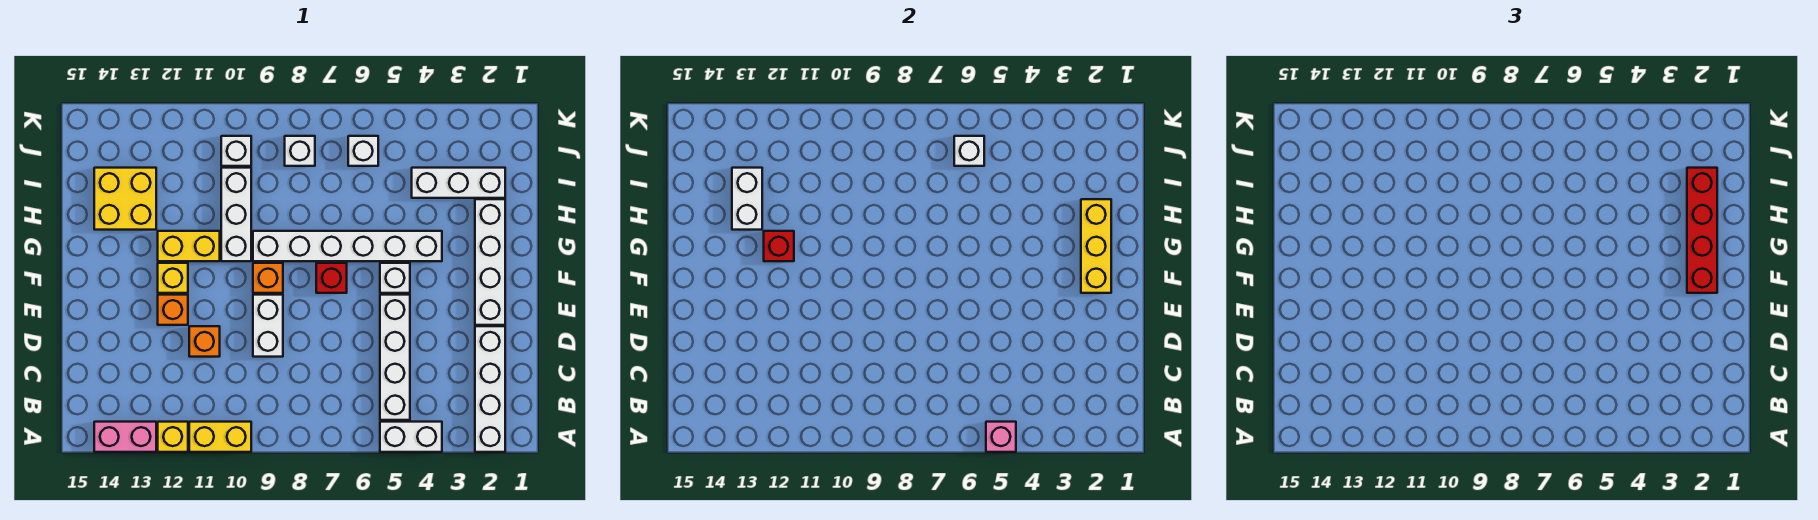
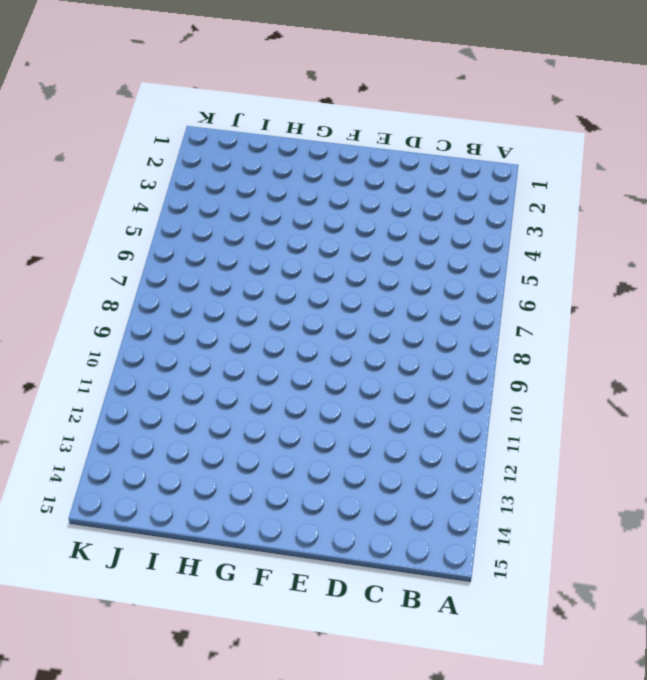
none -> white brick A2:D2 level 1
none -> white brick A4:A5 level 1
none -> yellow brick A10:A11 level 1

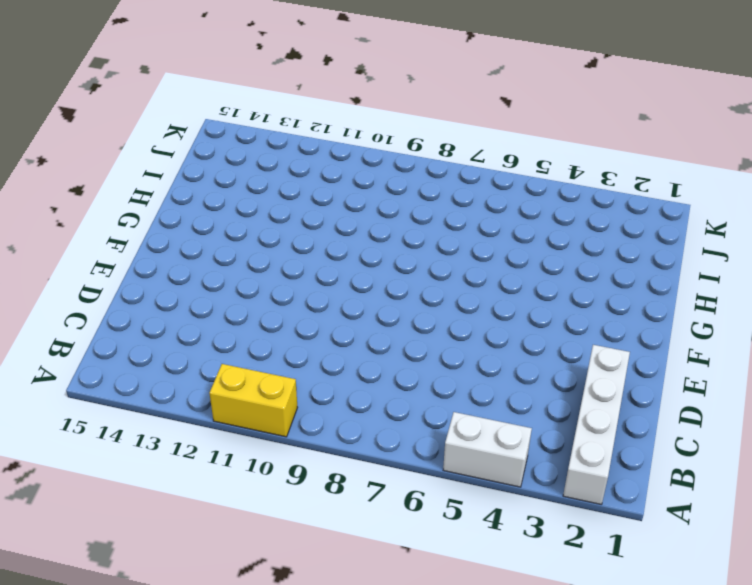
none -> yellow brick A12 level 1
none -> pink brick A13:A14 level 1
none -> white brick B5:E5 level 1

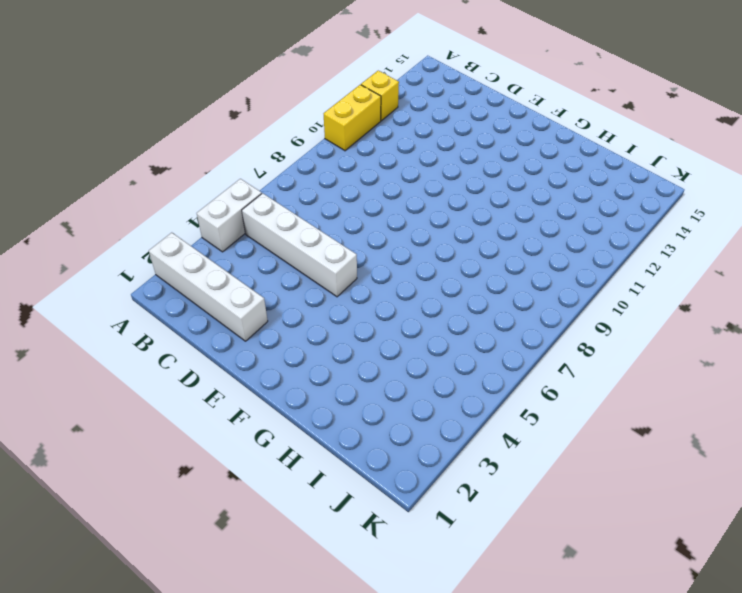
none -> pink brick A13:A14 level 1
none -> white brick D9:E9 level 1
none -> orange brick D11 level 1

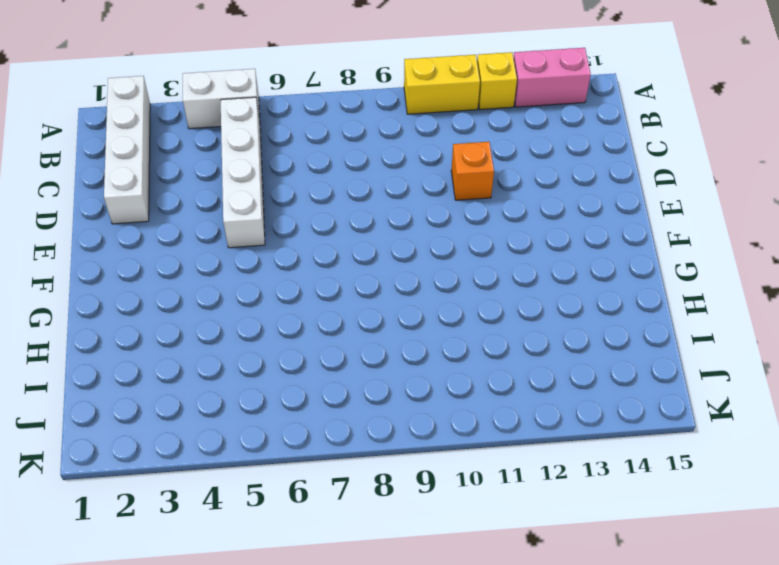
none -> white brick D9:E9 level 1
none -> white brick E2:H2 level 1
none -> orange brick E12 level 1

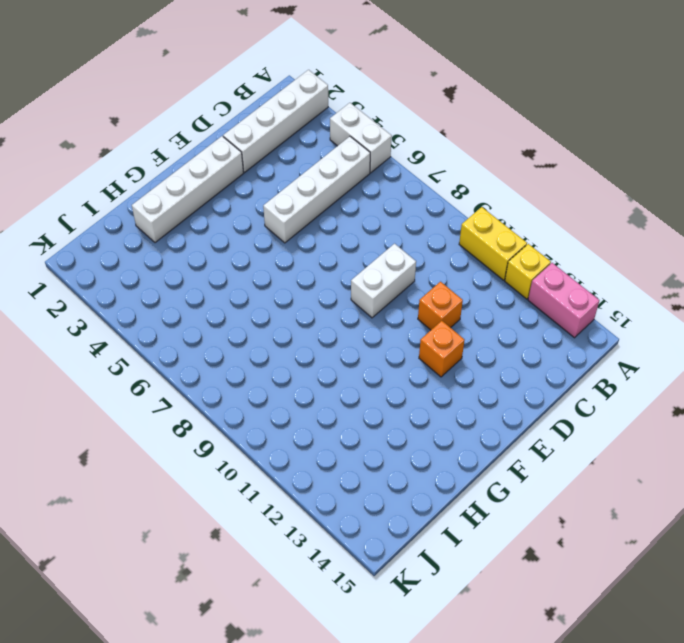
none -> white brick F5 level 1
none -> red brick F7 level 1
none -> orange brick F9 level 1

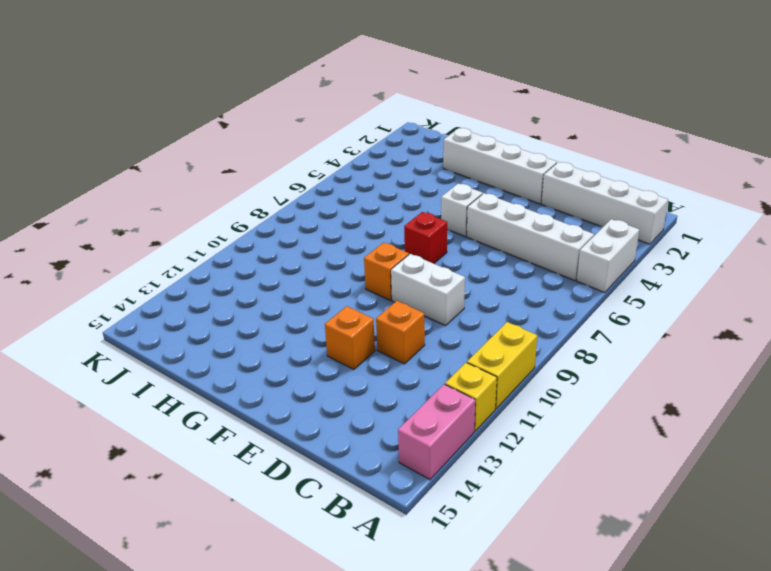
none -> yellow brick F12 level 1
none -> white brick G4:G9 level 1
none -> white brick G10:I10 level 1

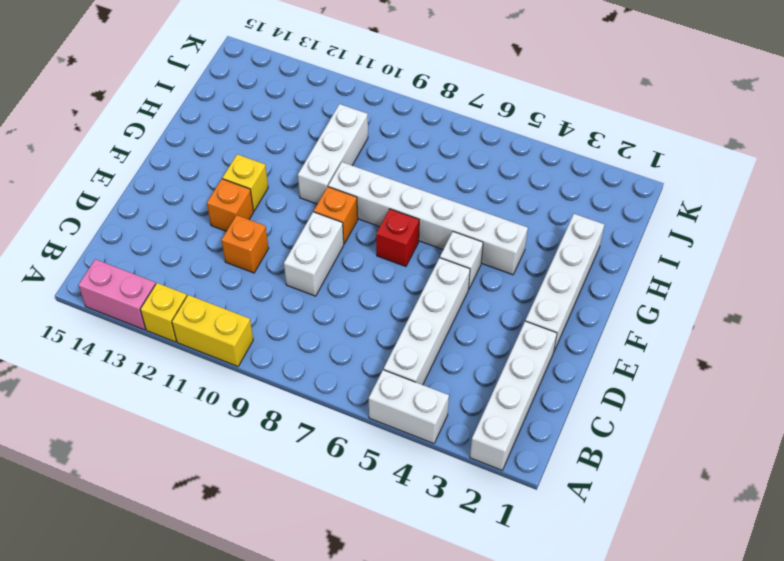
none -> yellow brick G11:G12 level 1
none -> yellow brick H13:I14 level 1
none -> white brick I2:I4 level 1

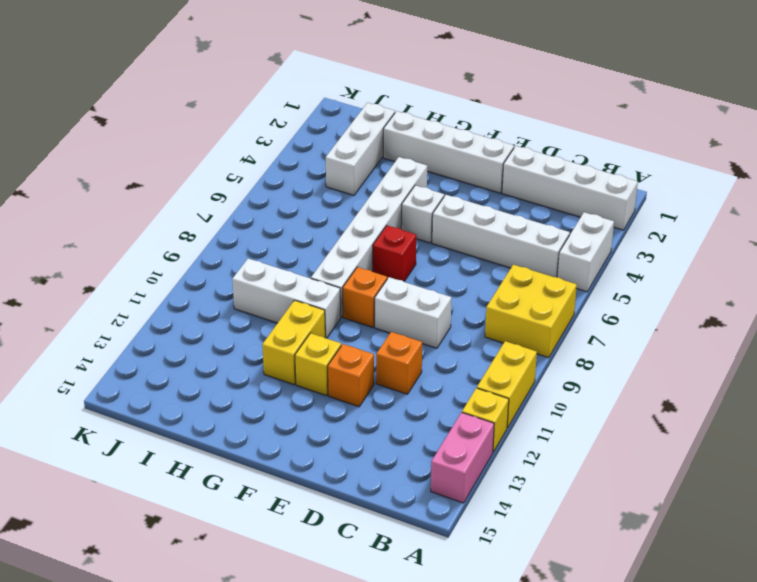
yellow brick A7:B8 level 1 -> yellow brick H13:I14 level 1
none -> white brick J6 level 1
none -> white brick J8 level 1
none -> white brick J10 level 1

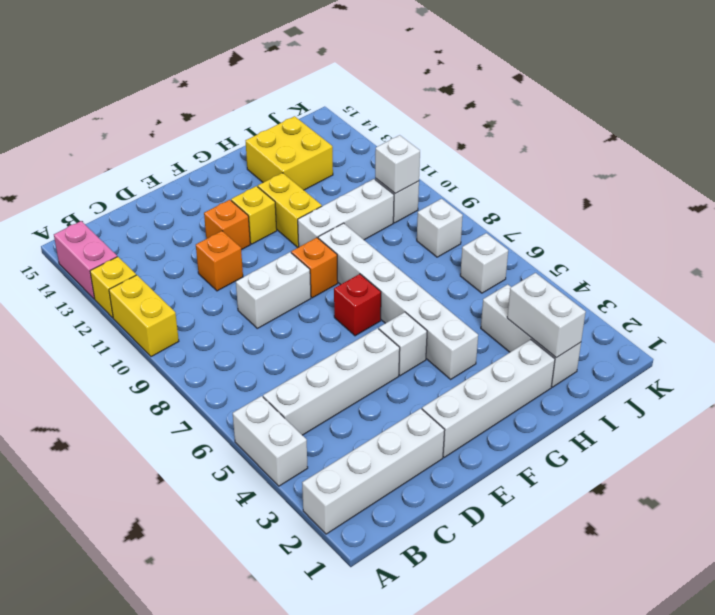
white brick I2:I3 level 2 -> white brick H13:I13 level 2
white brick J10 level 2 -> white brick J6 level 2
none -> pink brick A5 level 2
none -> yellow brick F2:H2 level 2
none -> red brick G12 level 2

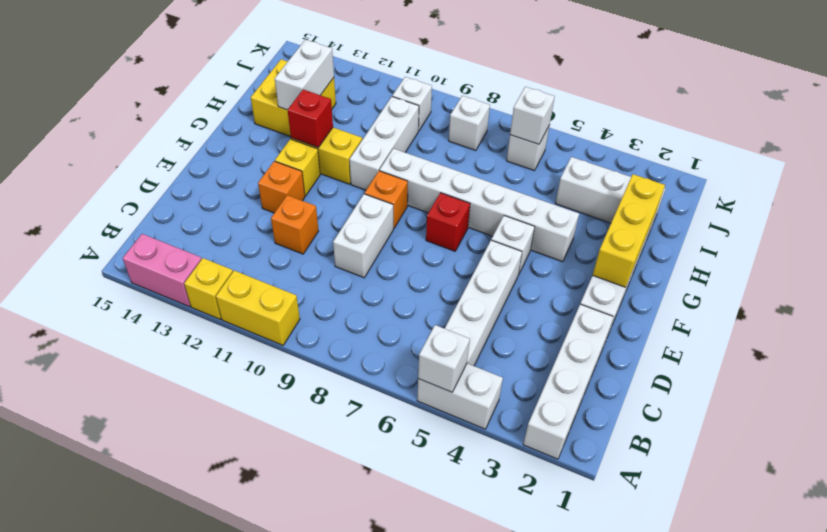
white brick A5 level 2 -> pink brick A5 level 2
none -> red brick F2:I2 level 3

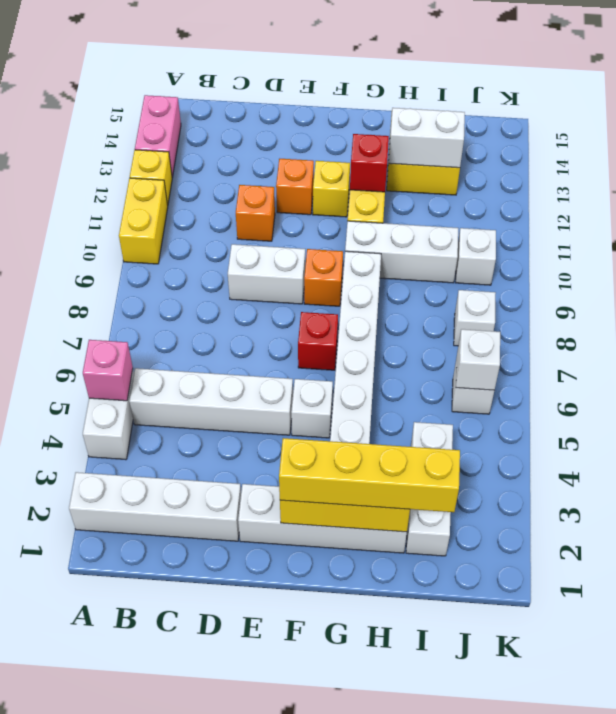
yellow brick F2:I2 level 3 -> red brick F2:I2 level 3

